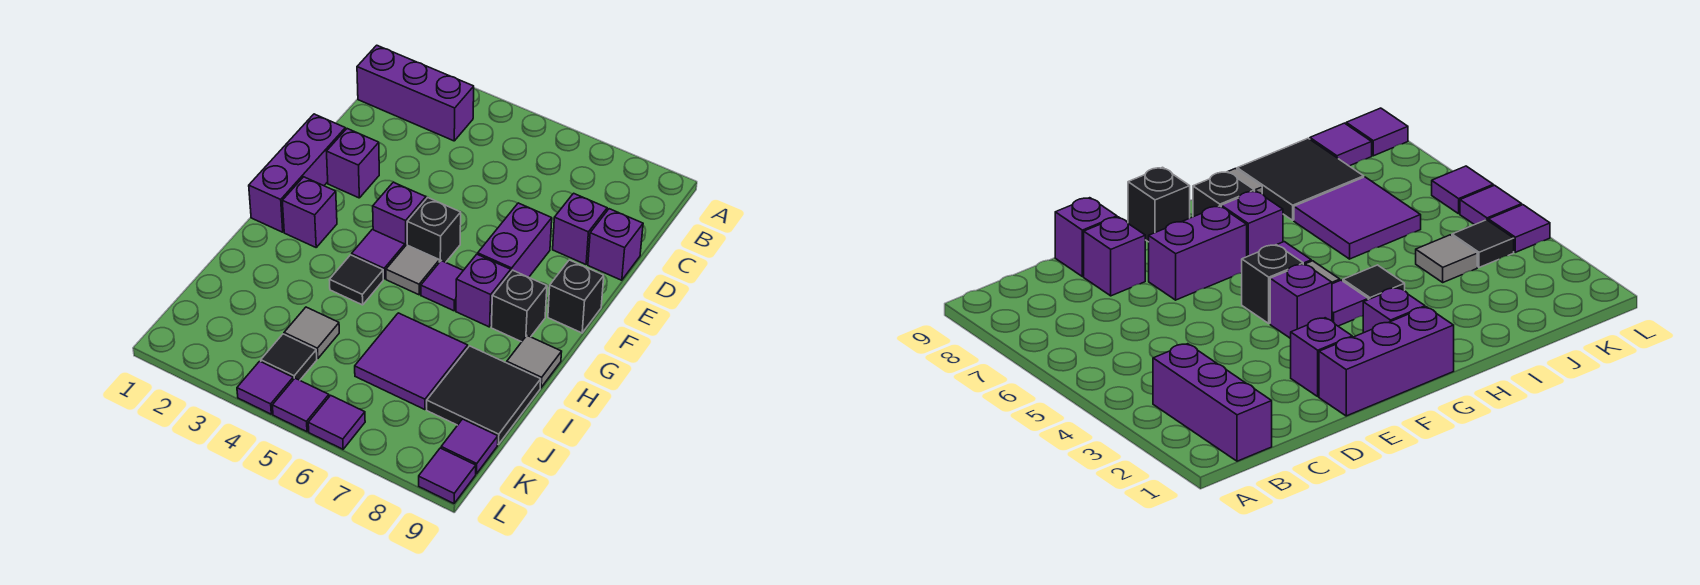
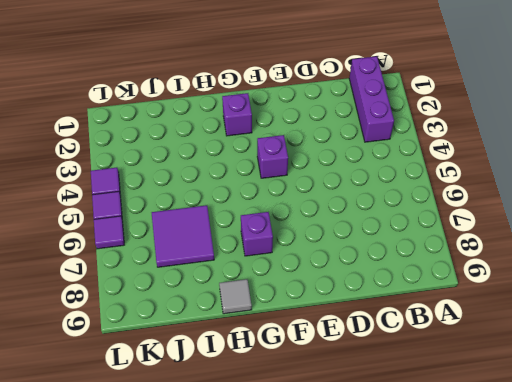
none -> purple brick D8 level 1
none -> purple brick D9 level 1
none -> purple brick E1:G1 level 1

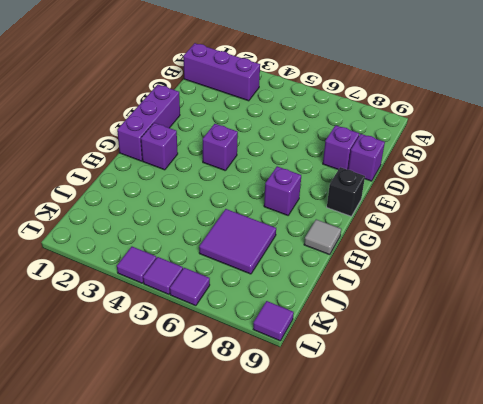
none -> purple brick E2 level 1
none -> purple brick E7:F7 level 1
none -> black brick F5 level 1

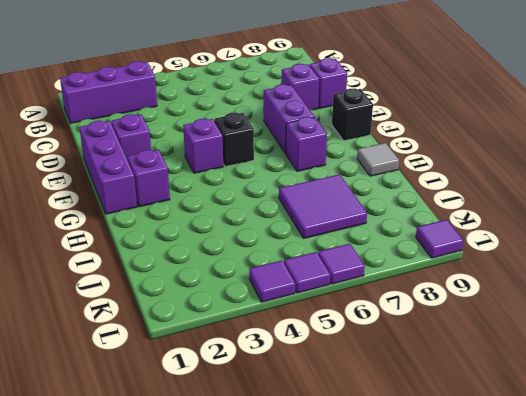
none -> purple tile G4 level 1
none -> grey tile G5 level 1
none -> purple tile G6 level 1

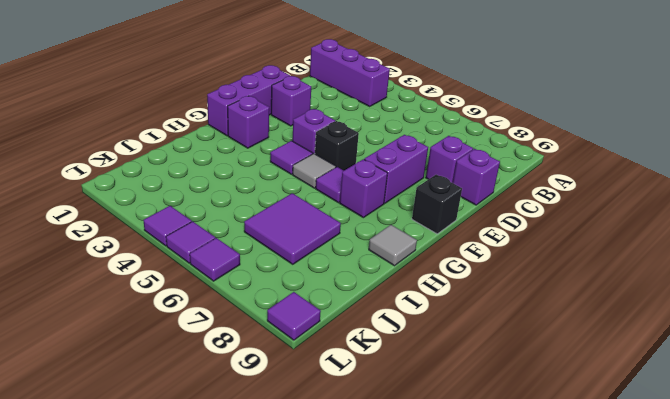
none -> black brick G8 level 1
none -> black tile H4 level 1
none -> black tile I8:J9 level 1

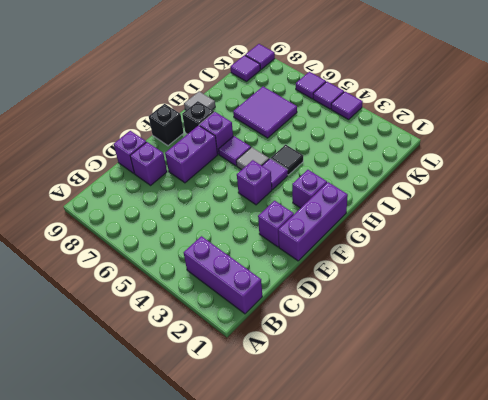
none -> black brick F5 level 1
none -> black tile I8:J9 level 1
none -> grey tile J4 level 1

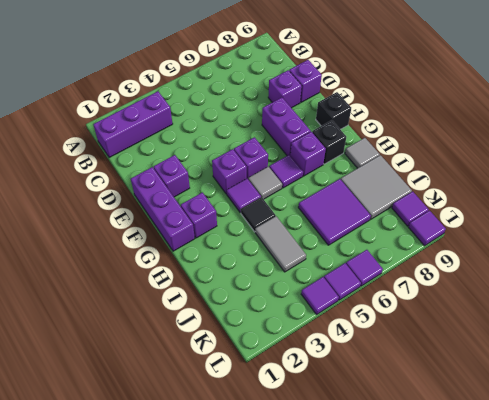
purple brick F5 level 1 -> black brick F5 level 1
grey tile I4:J4 level 1 -> grey tile J4 level 1
grey tile I8:J9 level 1 -> black tile I8:J9 level 1
none -> black tile K4 level 1

